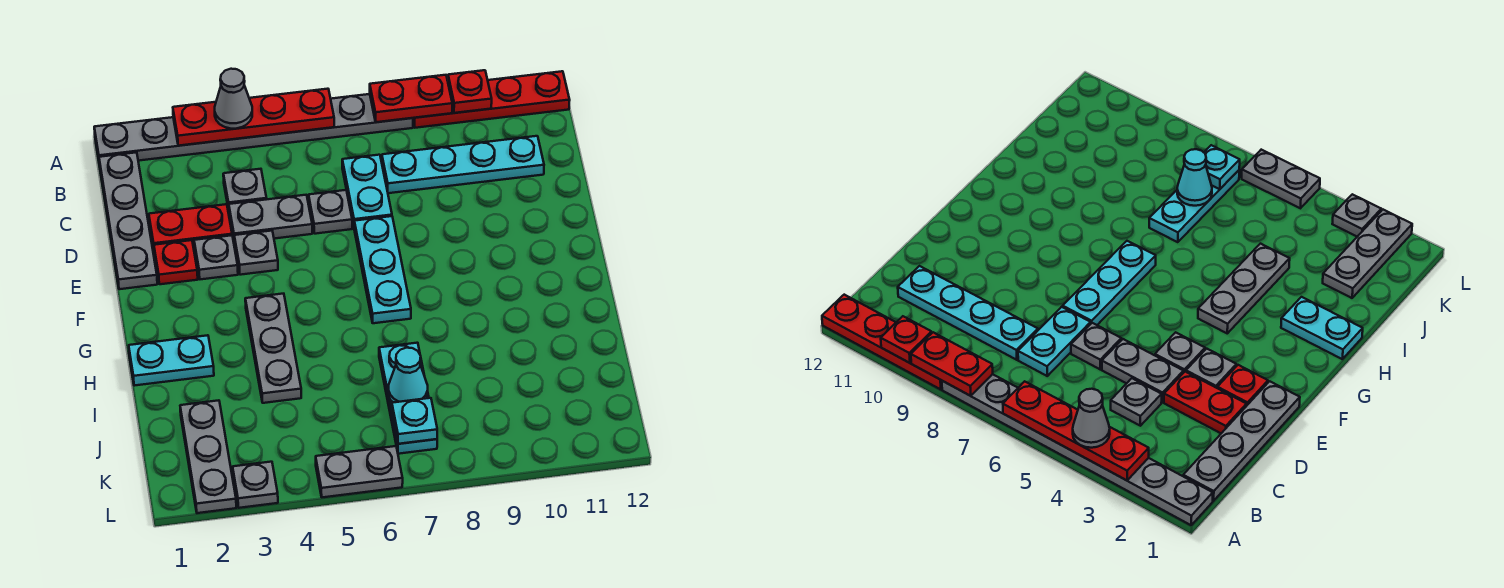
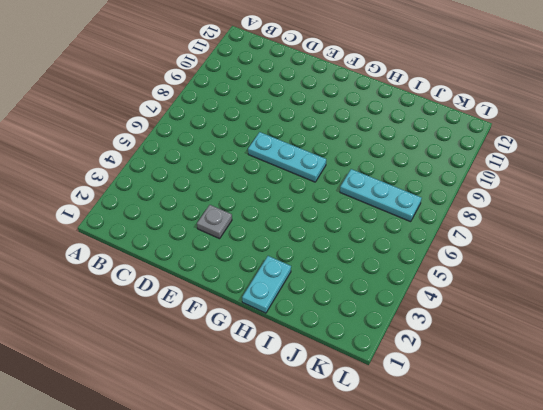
none -> grey plate A1:A8 level 1
none -> red plate A9:A12 level 1
none -> grey plate B1:E1 level 1

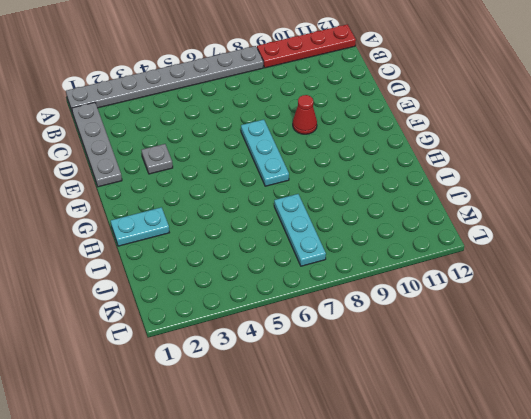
red cone E9 level 1 -> none
none -> grey plate C4 level 1
none -> cyan plate C7:D7 level 1
none -> cyan plate C8:C11 level 1

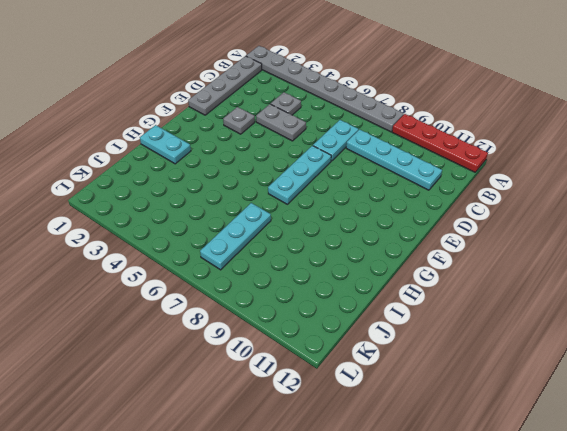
none -> red plate D2:D3 level 1
none -> grey plate D6 level 1
none -> red plate E2 level 1

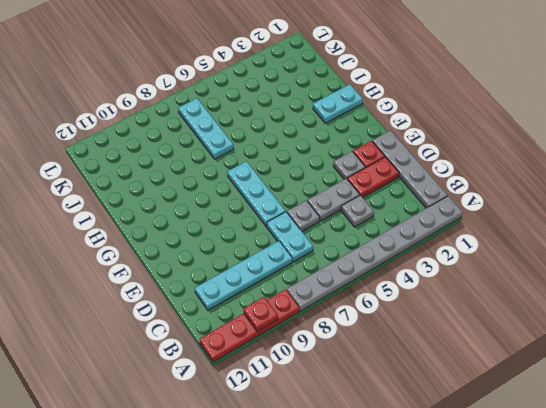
none -> grey plate E4 level 1
none -> grey plate G4:I4 level 1
none -> grey plate J2:L2 level 1

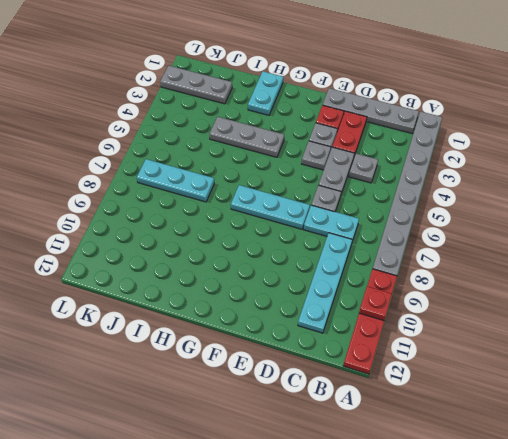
none -> grey plate L3 level 1
none -> grey plate L5:L6 level 1
none -> red plate A3:A6 level 2

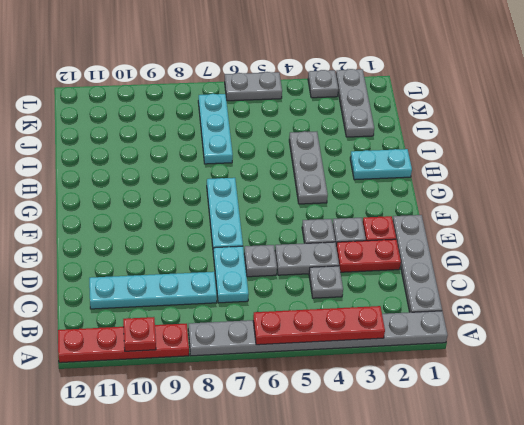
none -> red plate A8:A9 level 2
none -> cyan cone J7 level 2
none -> cyan plate K7 level 2

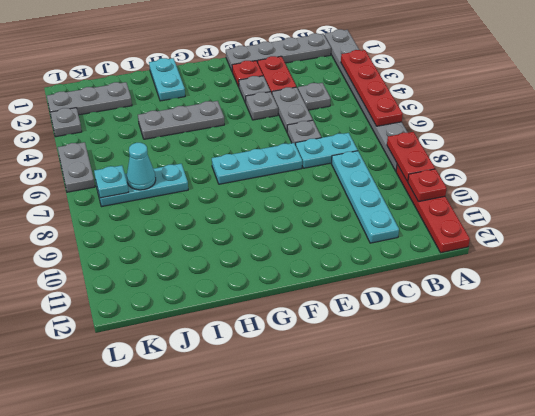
none -> grey cone A4 level 3

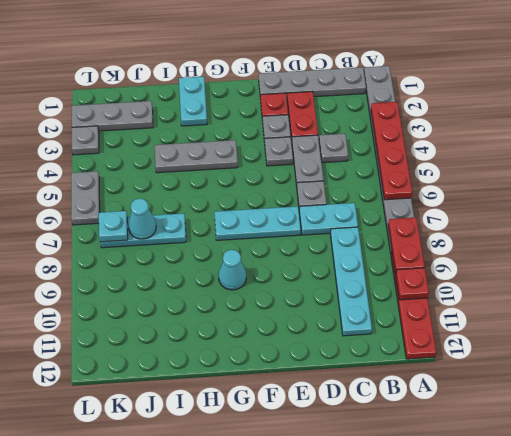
cyan cone G9 level 1 -> none
none -> grey cone A4 level 3

